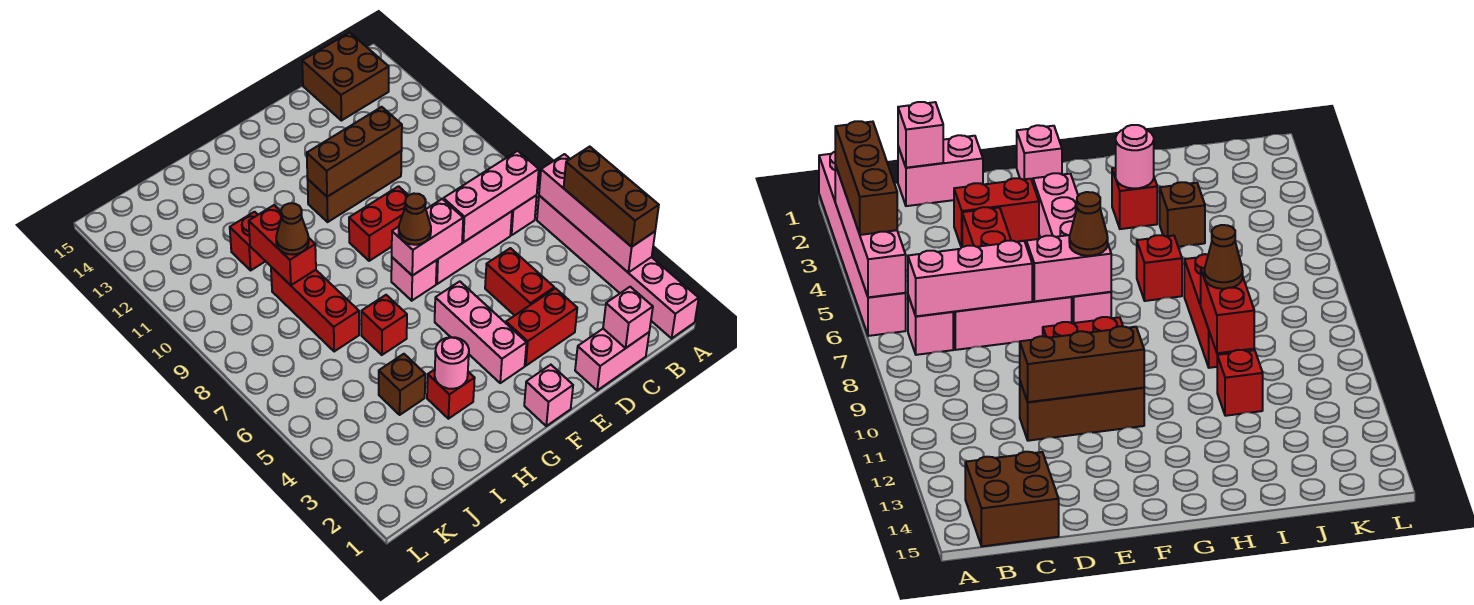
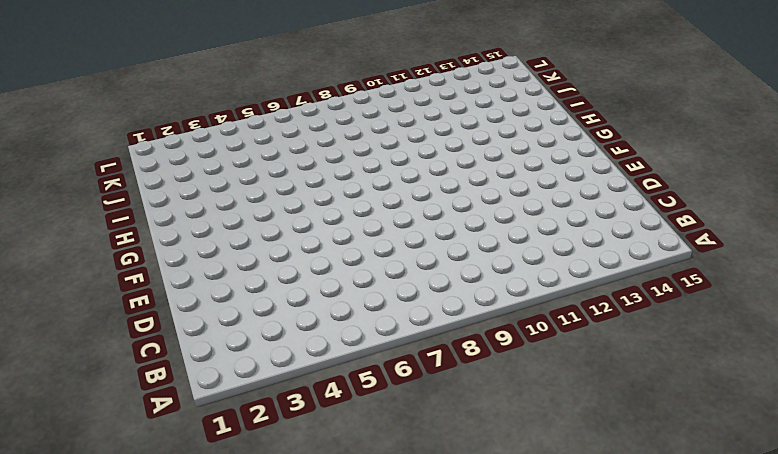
none -> pink brick A1:A6 level 1
none -> pink brick B7 level 1
none -> brown brick B14:C15 level 1

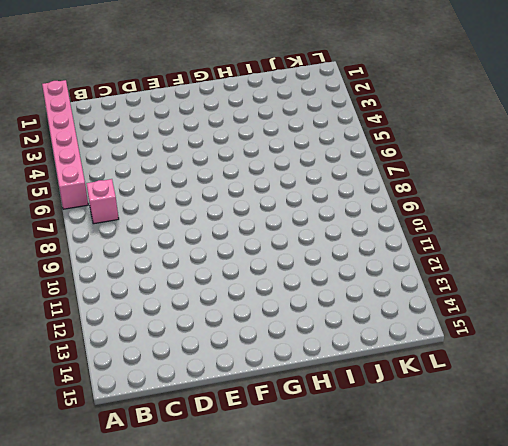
none -> brown brick B14:C15 level 1
none -> pink brick C1:D1 level 1
none -> pink brick C7:E7 level 1

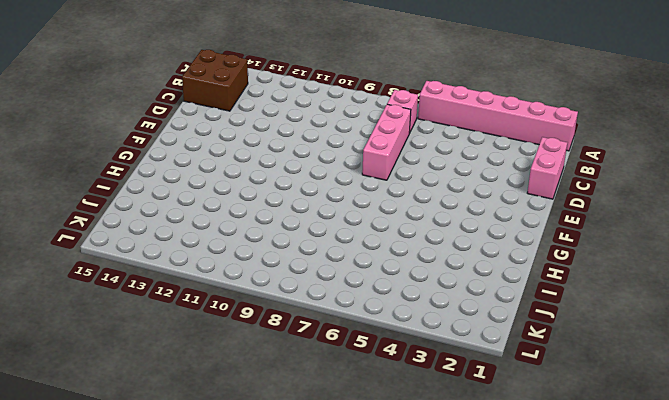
none -> red brick D3:E3 level 1
none -> red brick D4:D5 level 1
none -> brown brick D11:F11 level 1

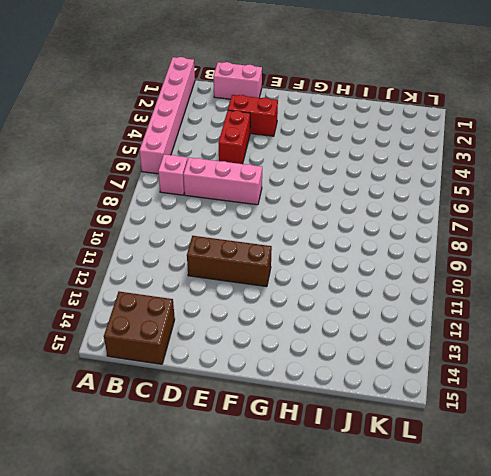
none -> red brick E9:F9 level 1
none -> pink brick F1 level 1
none -> pink brick F3:F5 level 1

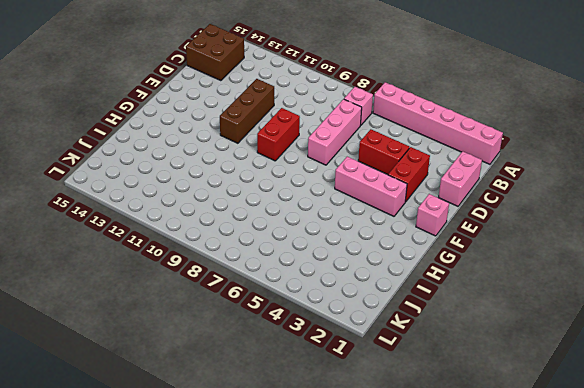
none -> pink brick F7 level 1
none -> red brick H3 level 1
none -> red brick H6 level 1

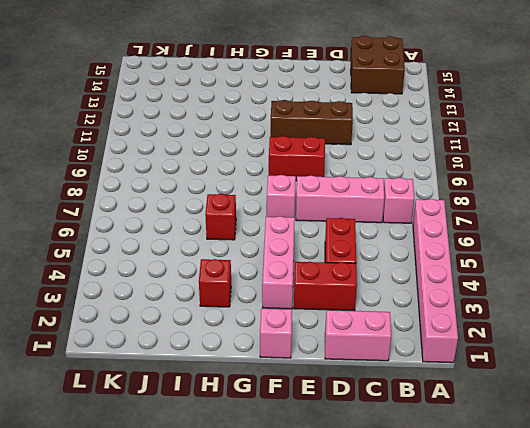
none -> brown brick I4 level 1
none -> red brick I7:I9 level 1
none -> red brick I11 level 1

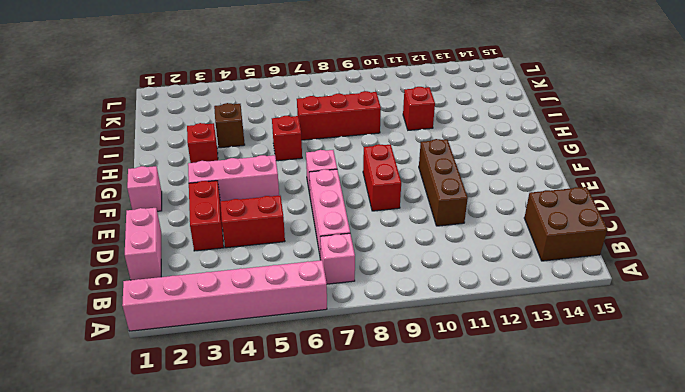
none -> pink brick A3:A6 level 2
none -> pink brick B7:D7 level 2
none -> pink brick C1 level 2

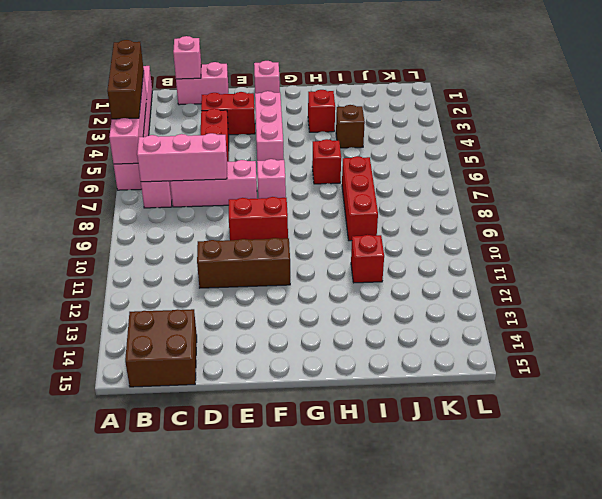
none -> brown brick D11:F11 level 2
none -> pink brick E7:F7 level 2
none -> pink round brick H3 level 2

